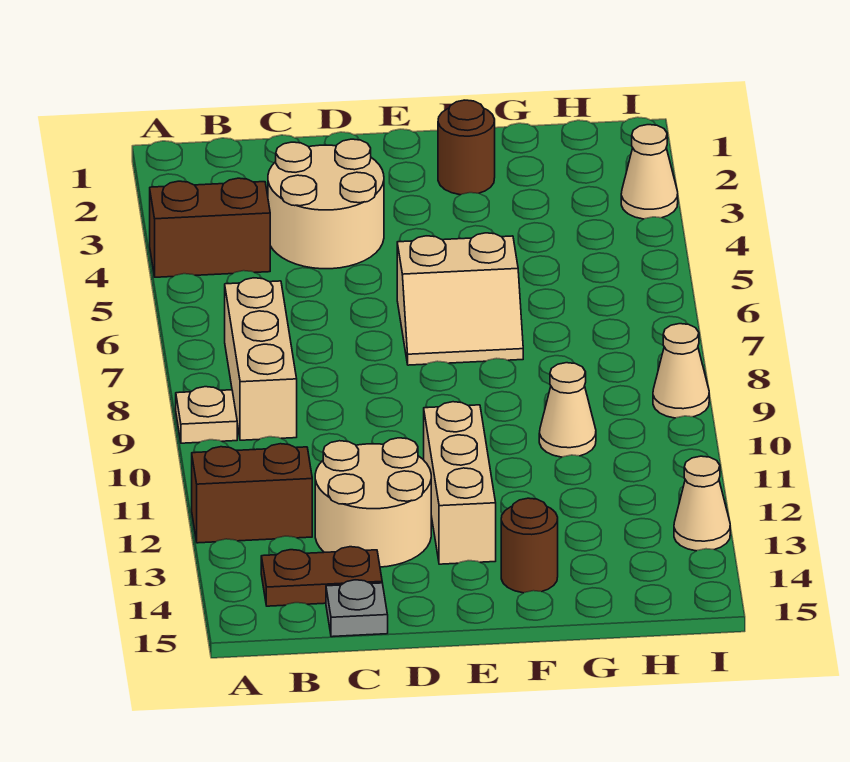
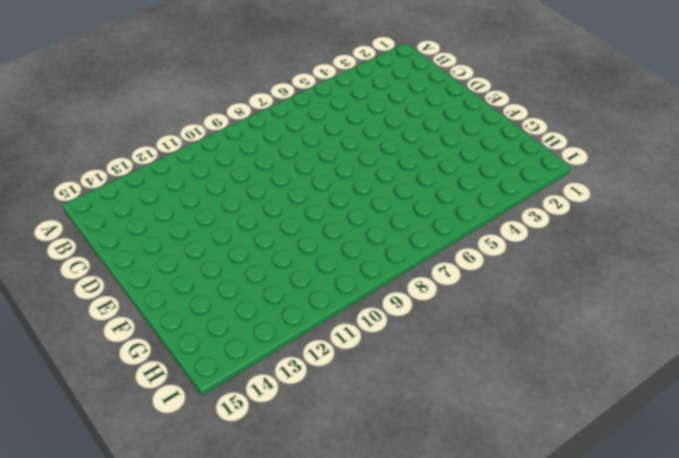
none -> brown brick A4:B4 level 1
none -> tan plate A9 level 1
none -> brown brick A12:B12 level 1

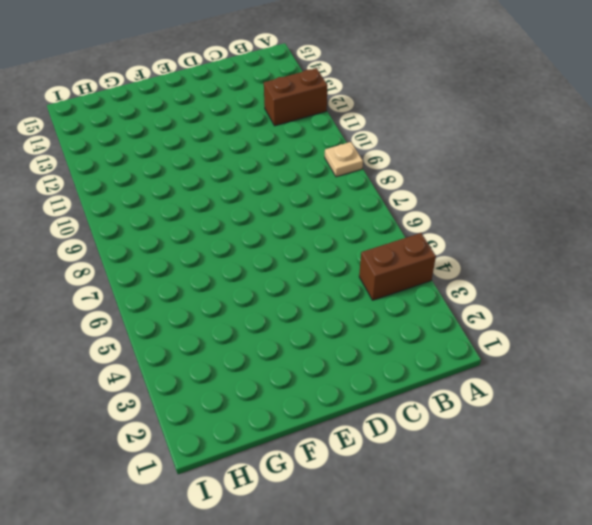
none -> tan brick B7:B9 level 1
none -> brown plate B14:C14 level 1
none -> tan round brick C3:D4 level 1

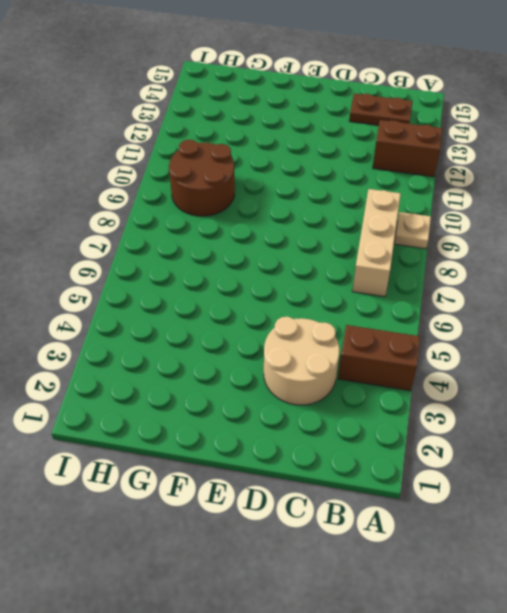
brown round brick G9:H10 level 1 -> tan cone G10 level 1
none -> tan round brick C12:D13 level 1
none -> grey plate C15 level 1
none -> tan slope E6:F7 level 1 top 6

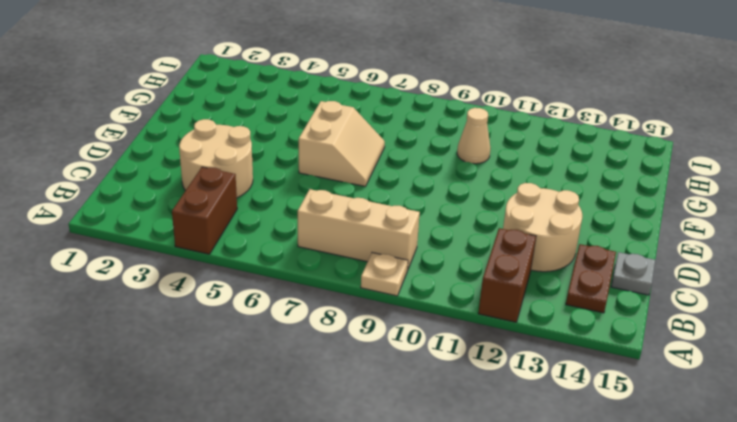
none -> tan brick E11:E13 level 1
none -> brown round brick F2 level 1
none -> brown round brick F14 level 1

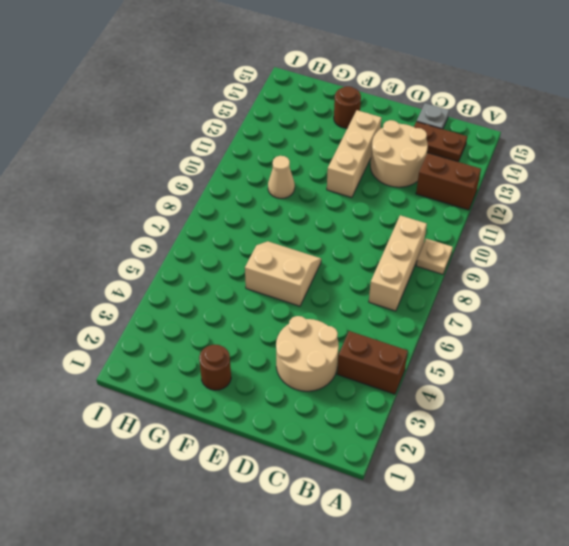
none -> tan cone I3 level 1
none -> tan cone I9 level 1
none -> tan cone I13 level 1

